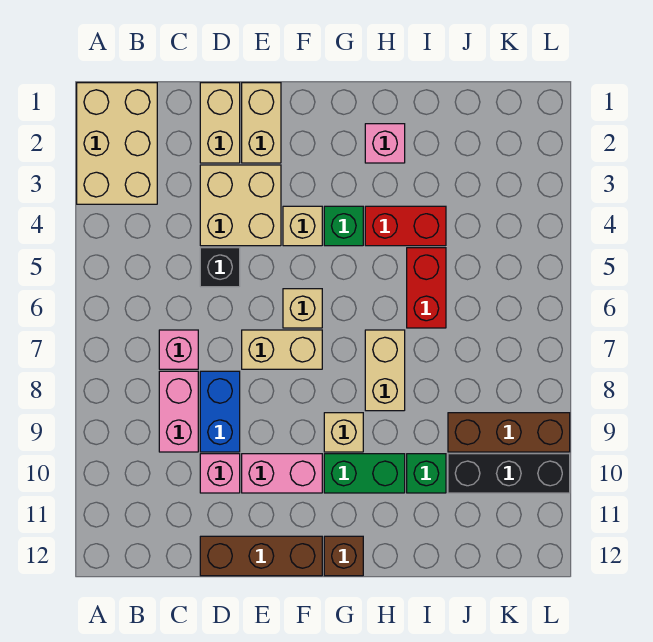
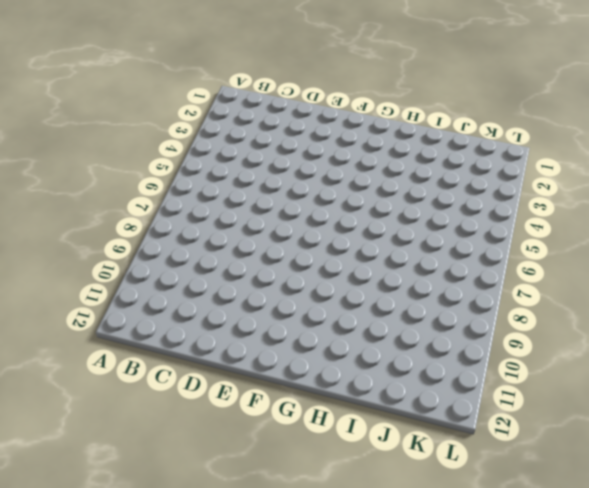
none -> tan brick A1:B3 level 1
none -> pink brick C7 level 1
none -> pink brick C8:C9 level 1

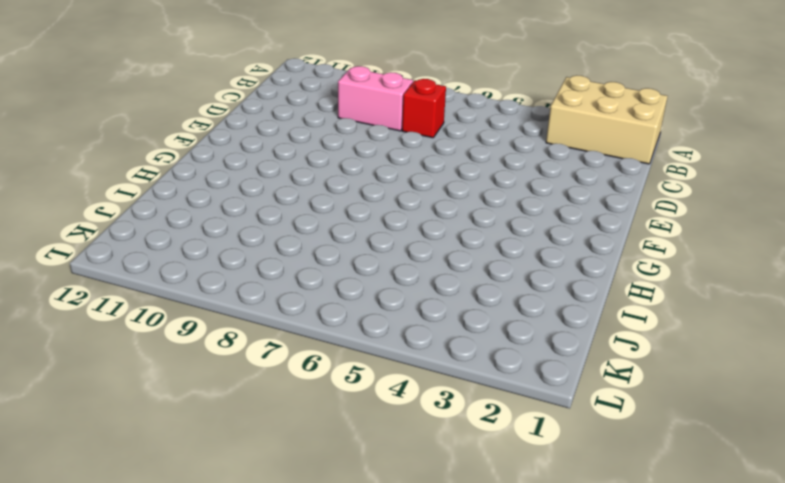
red brick C7 level 1 -> pink brick C7 level 1
none -> tan brick D1:D2 level 1
none -> tan brick D3:E4 level 1
none -> black brick D5 level 1

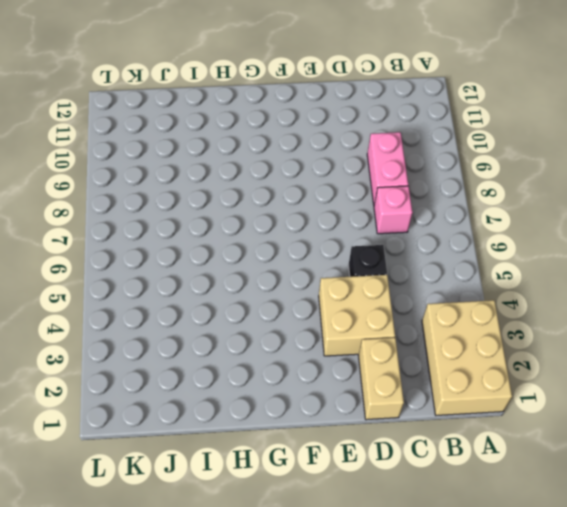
none -> blue brick D8:D9 level 1
none -> pink brick D10 level 1
none -> brown brick D12:F12 level 1

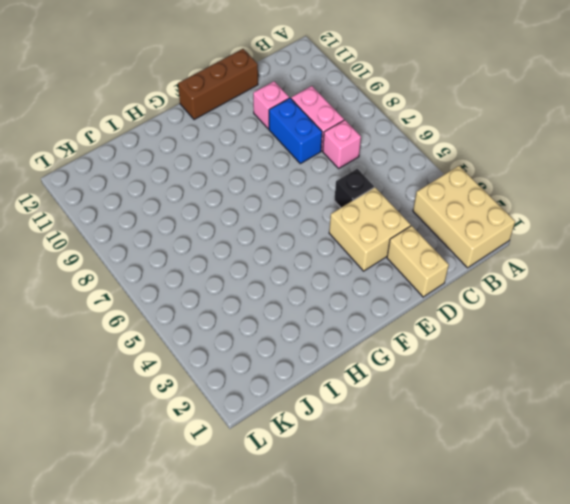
none -> tan brick E1:E2 level 1
none -> tan brick E7:F7 level 1
none -> pink brick E10:F10 level 1

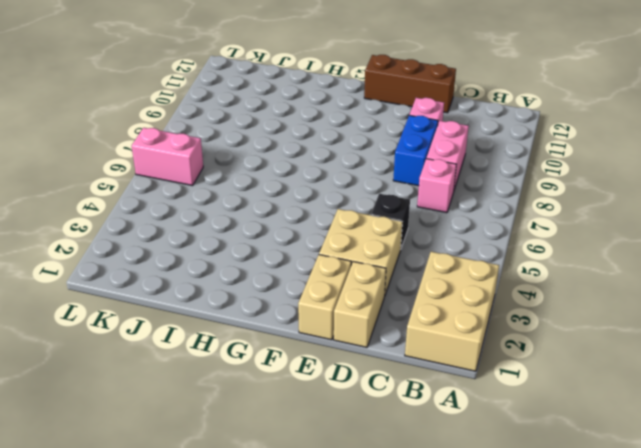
pink brick K6:L6 level 1 -> pink brick E10:F10 level 1
none -> tan brick E7:F7 level 1
none -> tan brick F4 level 1
none -> tan brick F6 level 1

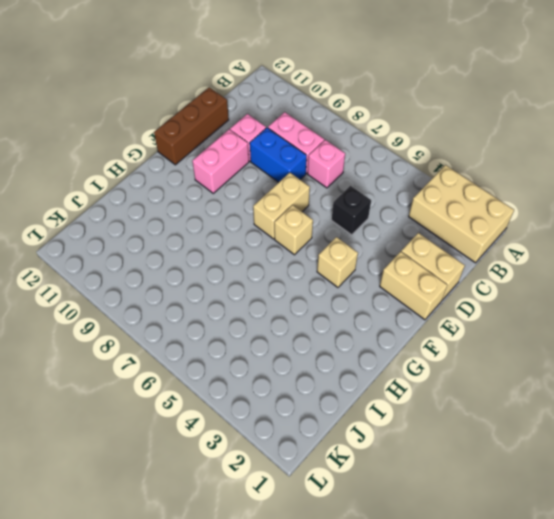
none -> tan brick D3:E4 level 1
none -> green brick G4 level 1
none -> tan brick G9 level 1

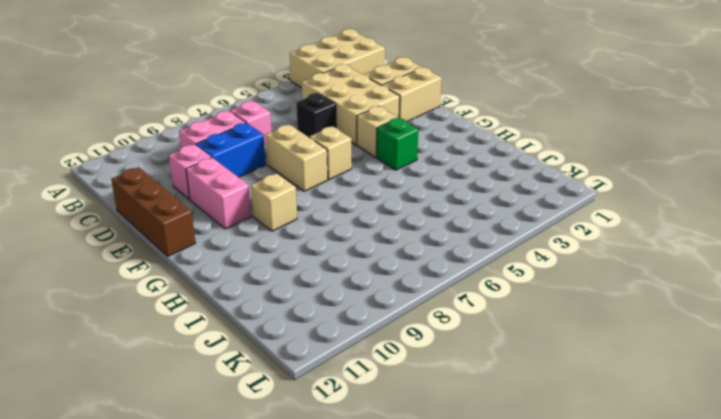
tan brick C3:E4 level 1 -> tan brick D3:E4 level 1
none -> green brick G10:H10 level 1
none -> brown brick G12 level 1
none -> pink brick H2 level 1

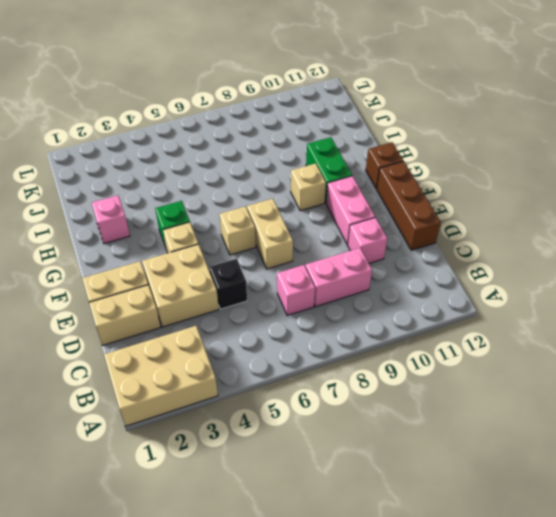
none -> blue brick D8:D9 level 1
none -> red brick H4:I4 level 1
none -> tan brick H7:H8 level 1

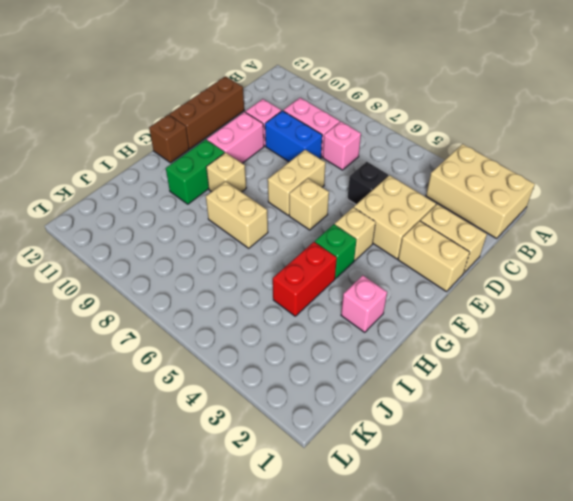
none -> red brick I5:I6 level 1
none -> green brick I10 level 1
none -> brown brick J9:L9 level 1

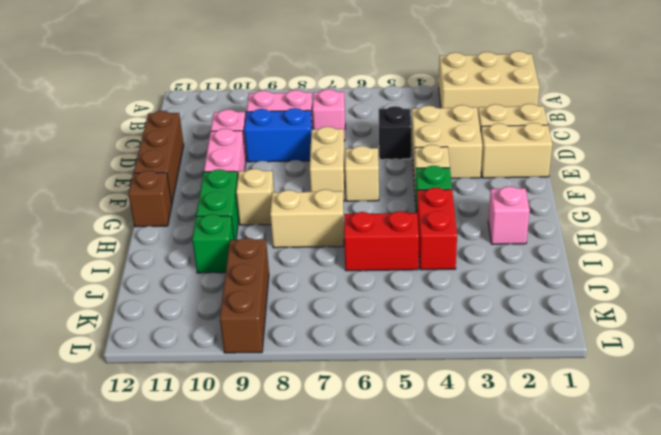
none -> black brick J10:L10 level 1

